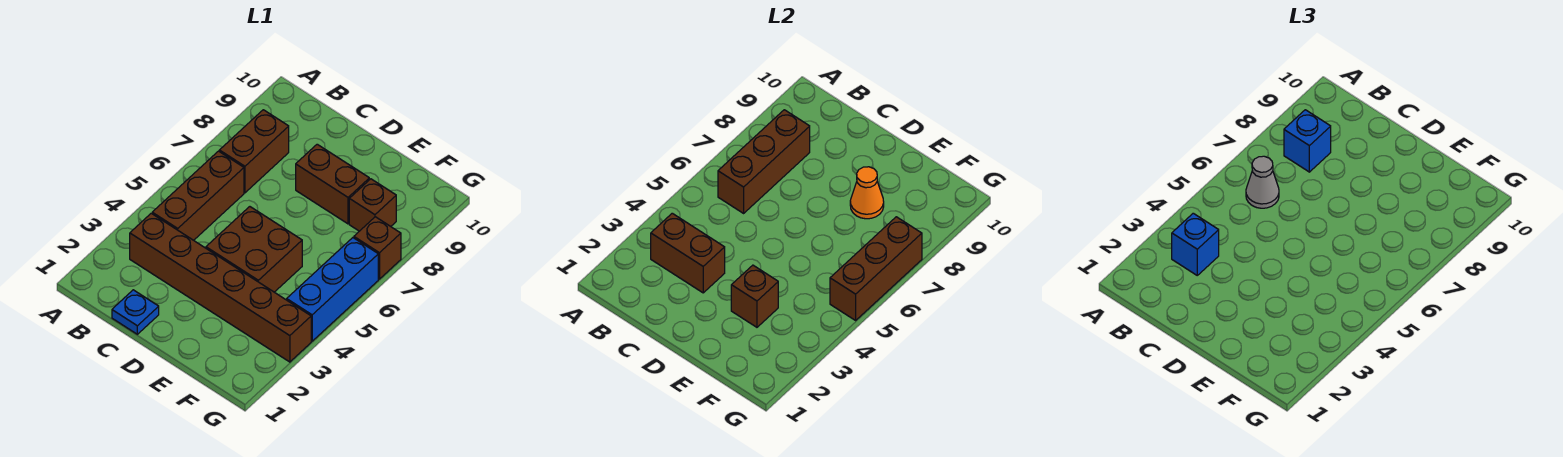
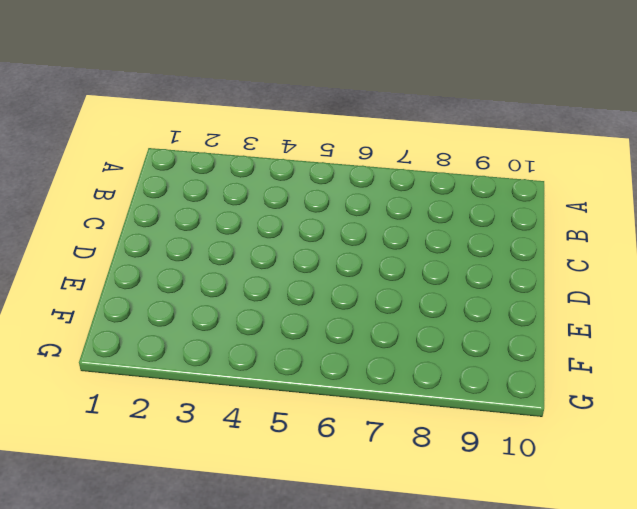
none -> brown brick B3:G3 level 1
none -> brown brick B4:B6 level 1
none -> brown brick B7:B8 level 1

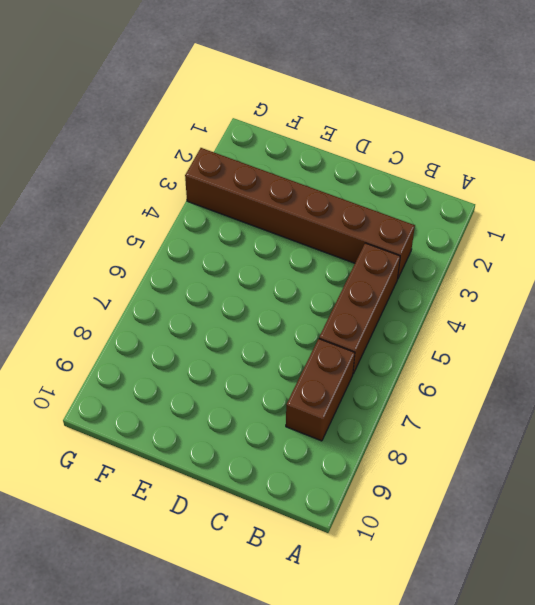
none -> blue plate C1 level 1
none -> brown brick D4:E5 level 1
none -> brown brick D8:E8 level 1

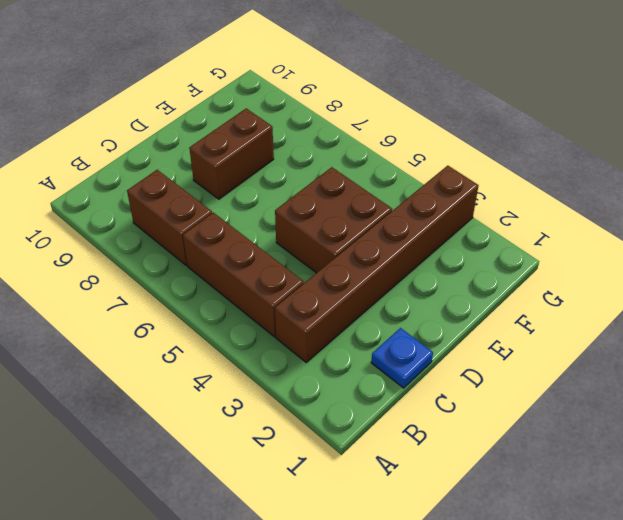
none -> brown brick F8 level 1
none -> blue brick G4:G6 level 1
none -> brown brick G7 level 1

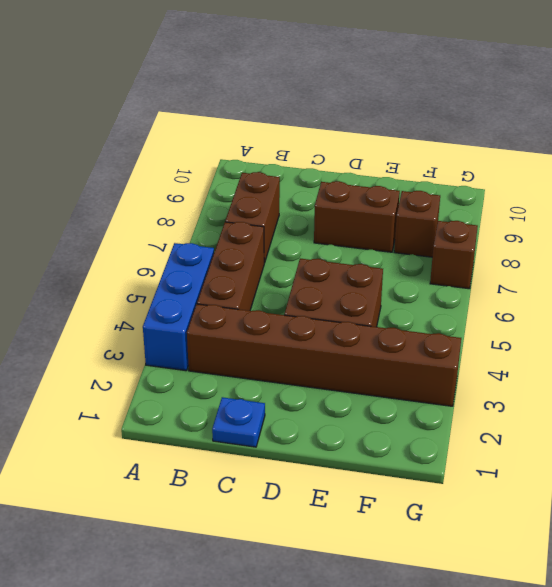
blue brick A3:A5 level 1 -> blue brick G4:G6 level 1
none -> brown brick B3:C3 level 2
none -> brown brick B6:B8 level 2
none -> brown brick E3 level 2

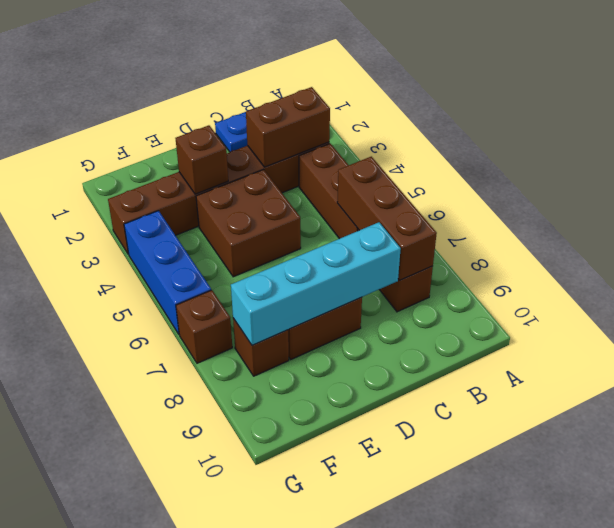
cyan brick C8:F8 level 2 -> orange cone E8 level 2
none -> brown brick G5:G7 level 2
none -> blue brick B3 level 3
none -> grey cone B6 level 3

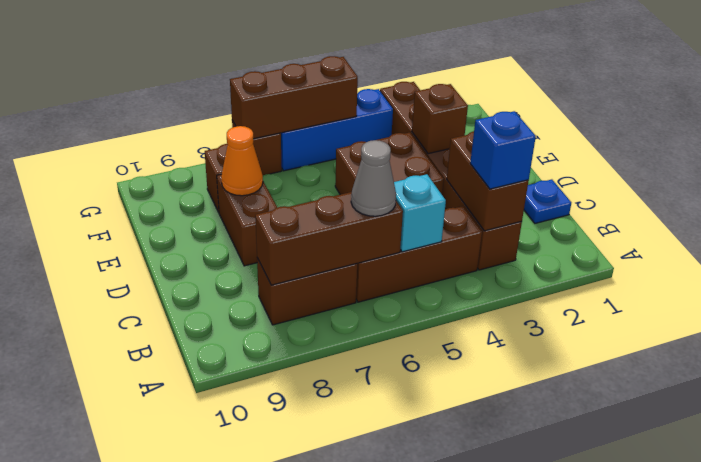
cyan brick B5 level 2 -> none
none -> blue brick B8 level 3

